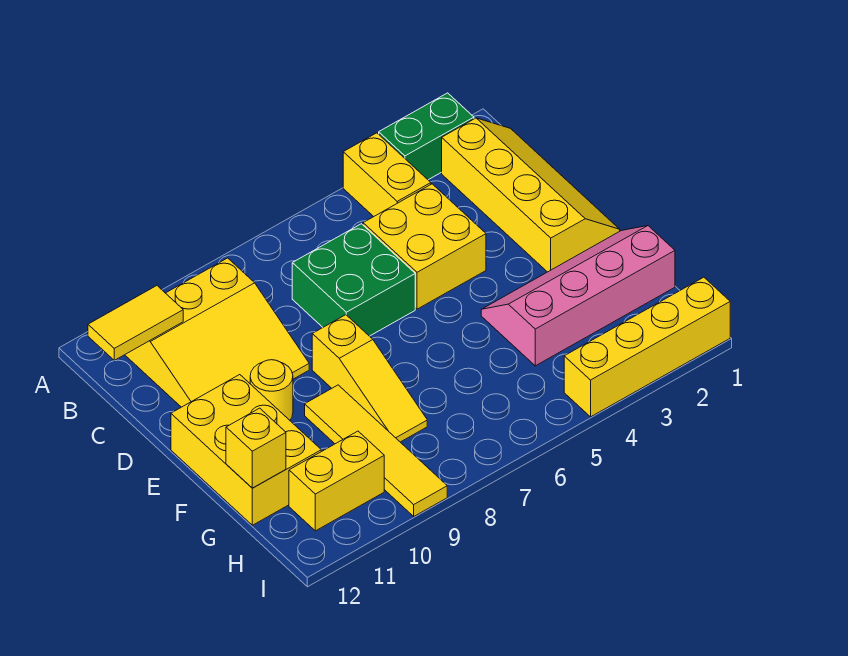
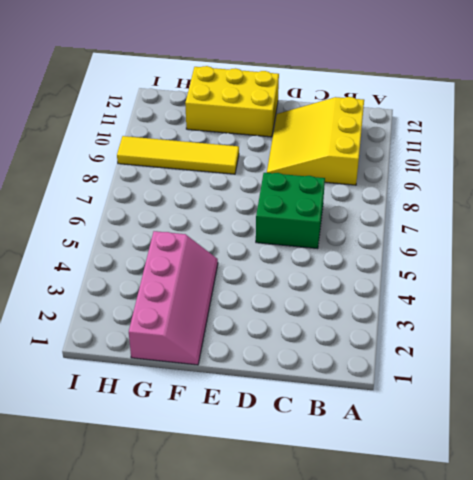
none -> green brick A2:A3 level 1
none -> yellow brick A4:B4 level 1
none -> yellow slope B1:E2 level 1 top 2

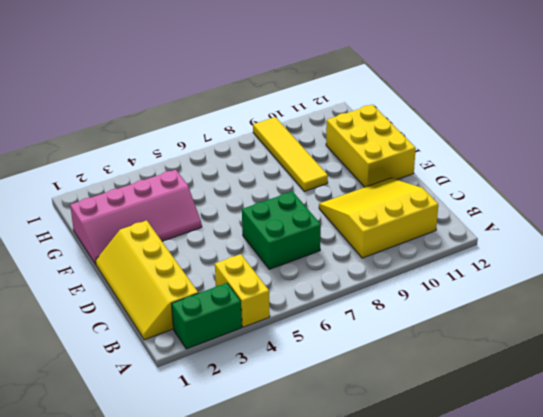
none -> yellow brick C4:D5 level 1
none -> yellow slope E8:G8 level 1 top E
none -> yellow round brick E10 level 1

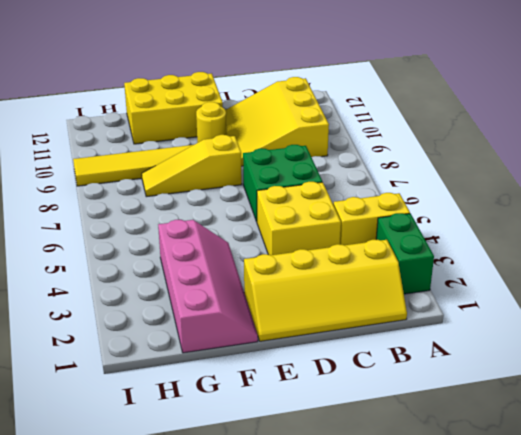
none -> yellow brick H10:H11 level 1
none -> yellow brick I1:I4 level 1
none -> yellow tile B11:B12 level 2

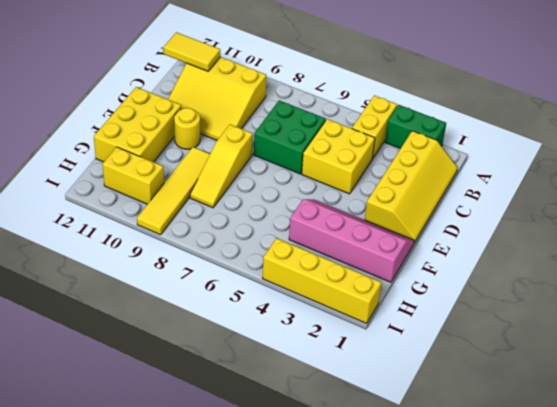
none -> yellow brick G12 level 2

